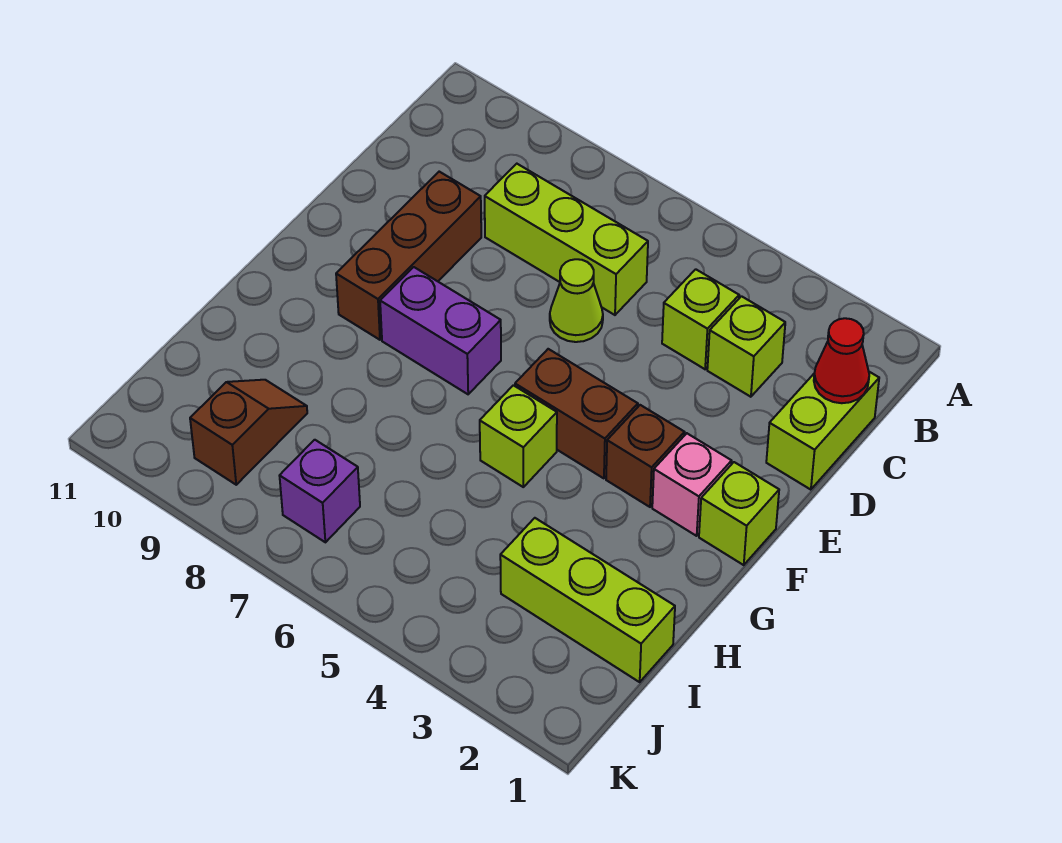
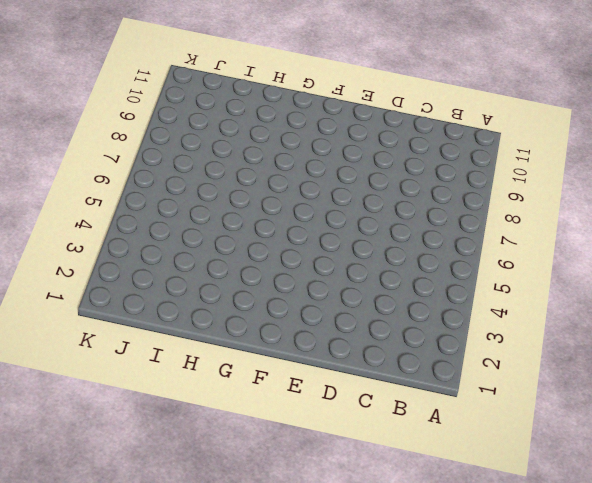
none -> lime brick C1:D1 level 1
none -> lime brick C3 level 1
none -> lime brick C4 level 1

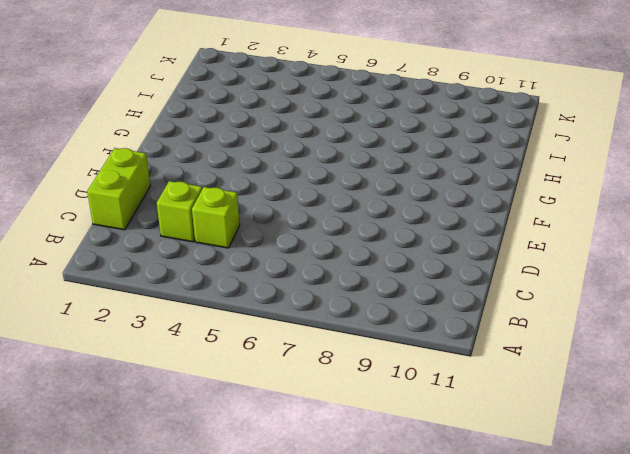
none -> lime brick C6:C8 level 1
none -> lime cone D6 level 1
none -> brown brick D9:F9 level 1

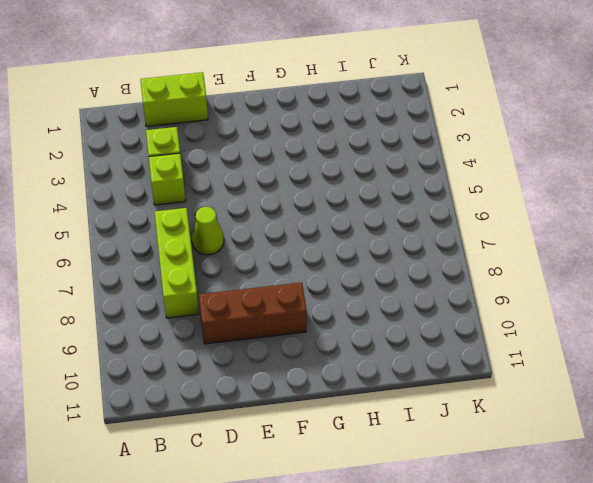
none -> lime brick F1 level 1
none -> pink brick F2 level 1
none -> brown brick F3 level 1

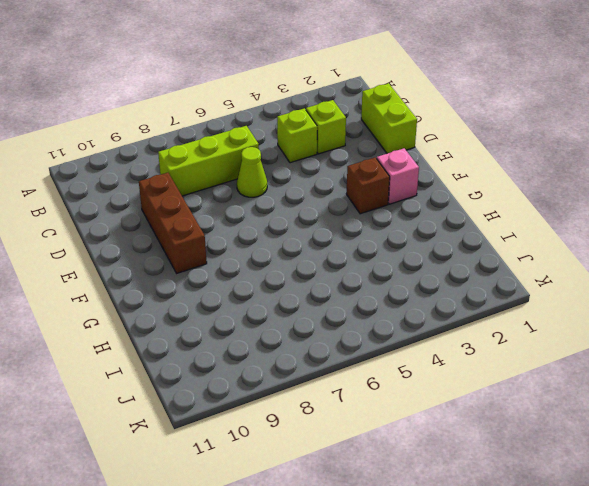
none -> lime brick F1 level 1
none -> brown brick F4:F5 level 1
none -> purple brick F7:F8 level 1

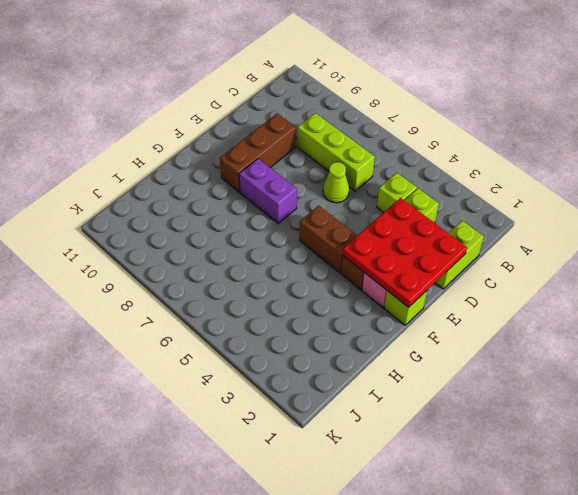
red plate D1:F3 level 2 -> none
none -> lime brick G5 level 1
none -> lime brick I1:I3 level 1
none -> brown slope I9:J9 level 1 top J

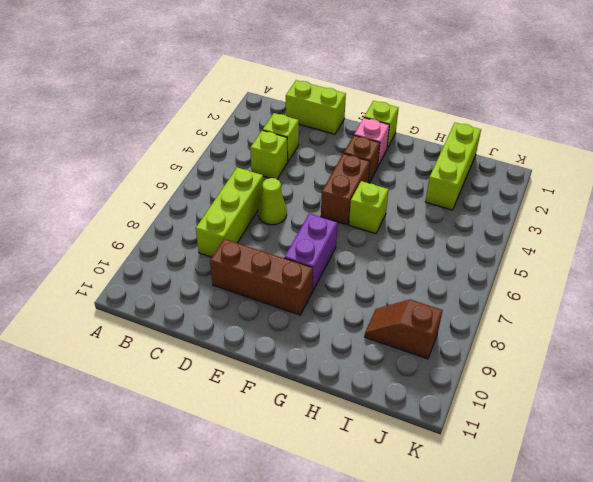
none -> purple brick J7 level 1
none -> red cone C1 level 2

